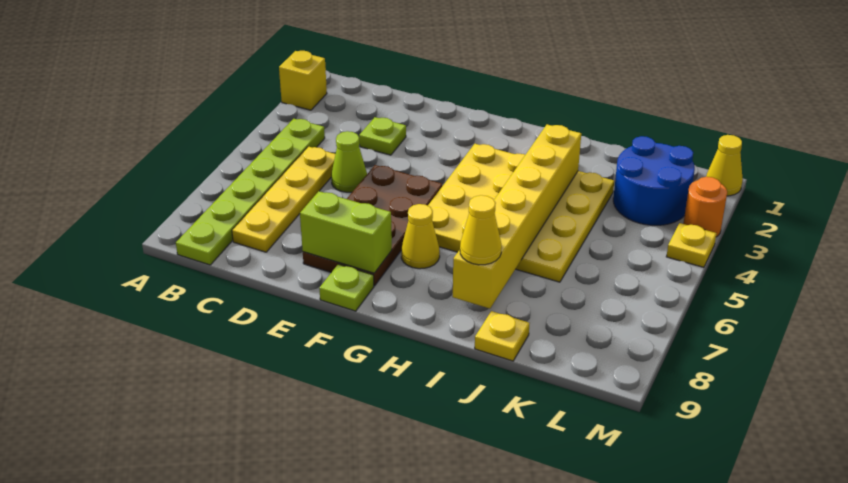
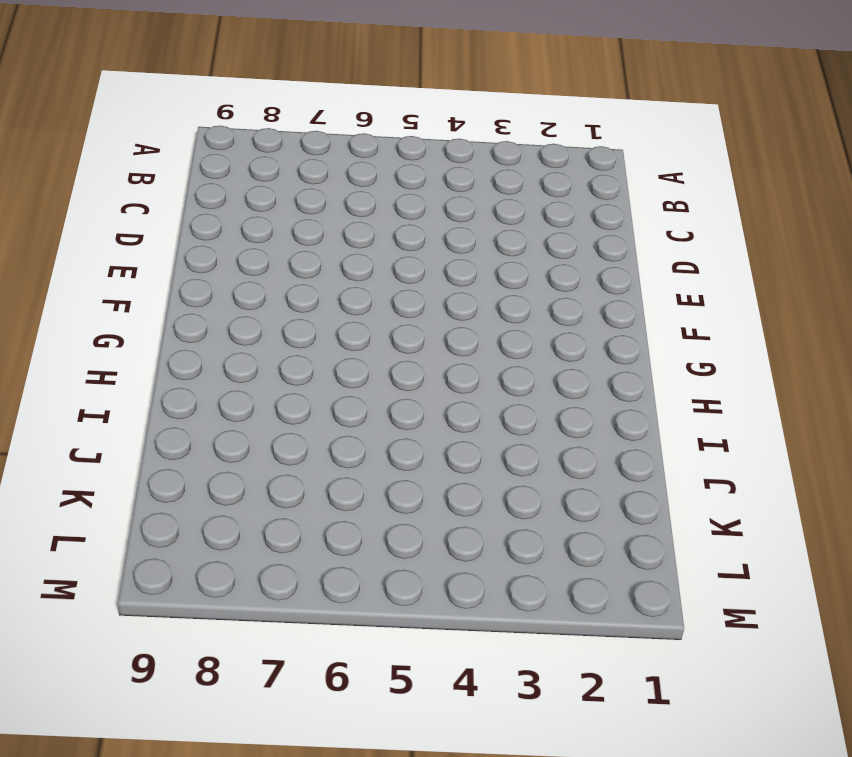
none -> yellow brick A2 level 1
none -> lime plate B4:B9 level 1
none -> yellow plate C5:C8 level 1

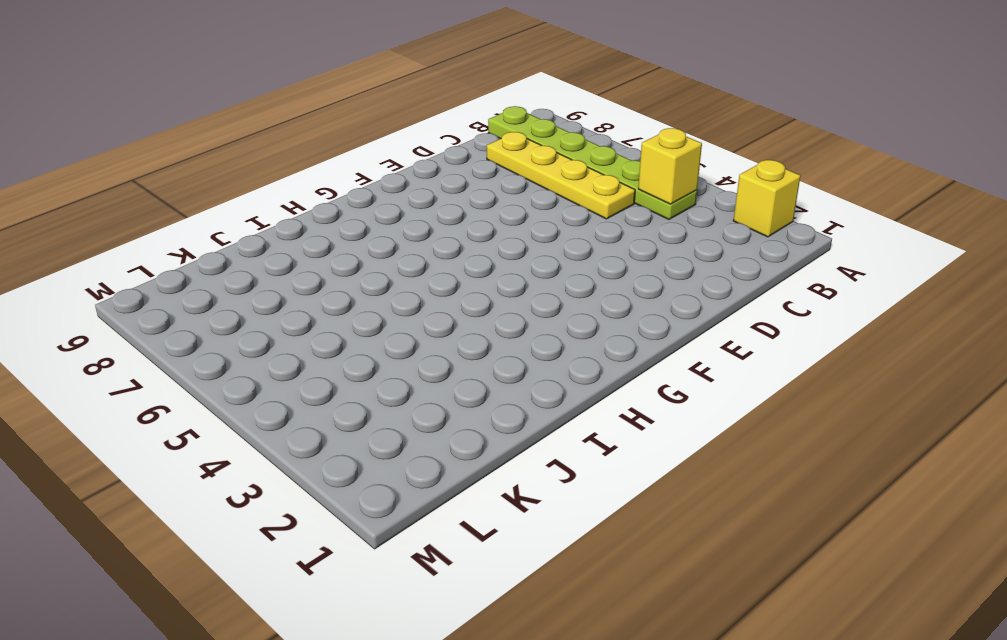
yellow brick B4 level 2 -> none
none -> lime plate D3 level 1
none -> lime cone D5 level 1
none -> brown plate E5:F8 level 1

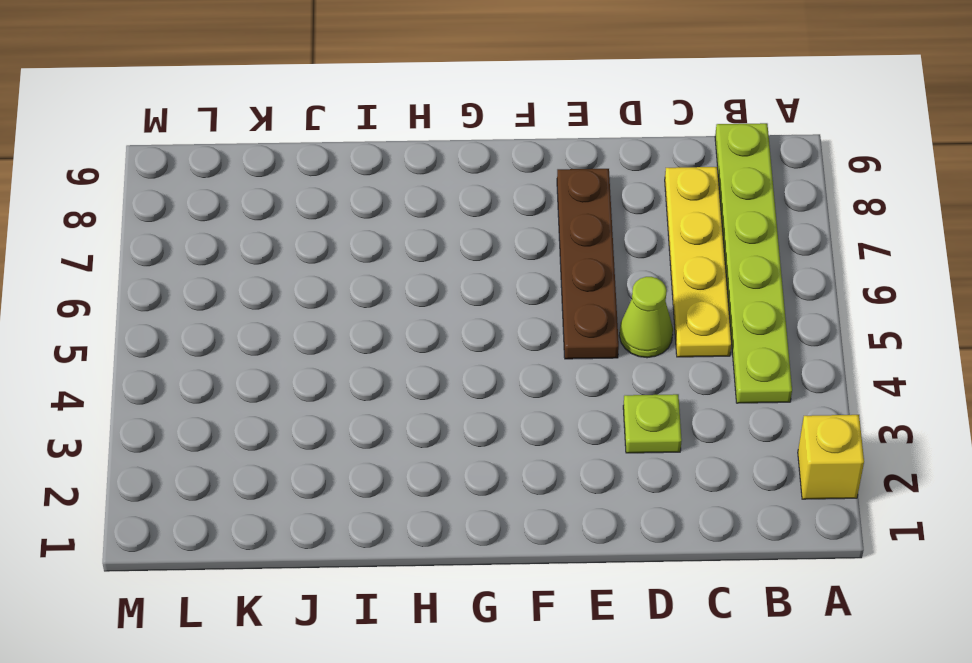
brown plate E5:E8 level 1 -> brown plate E5:F8 level 1
none -> lime plate F9 level 1
none -> yellow plate G3:J6 level 1
none -> yellow cone G7 level 1

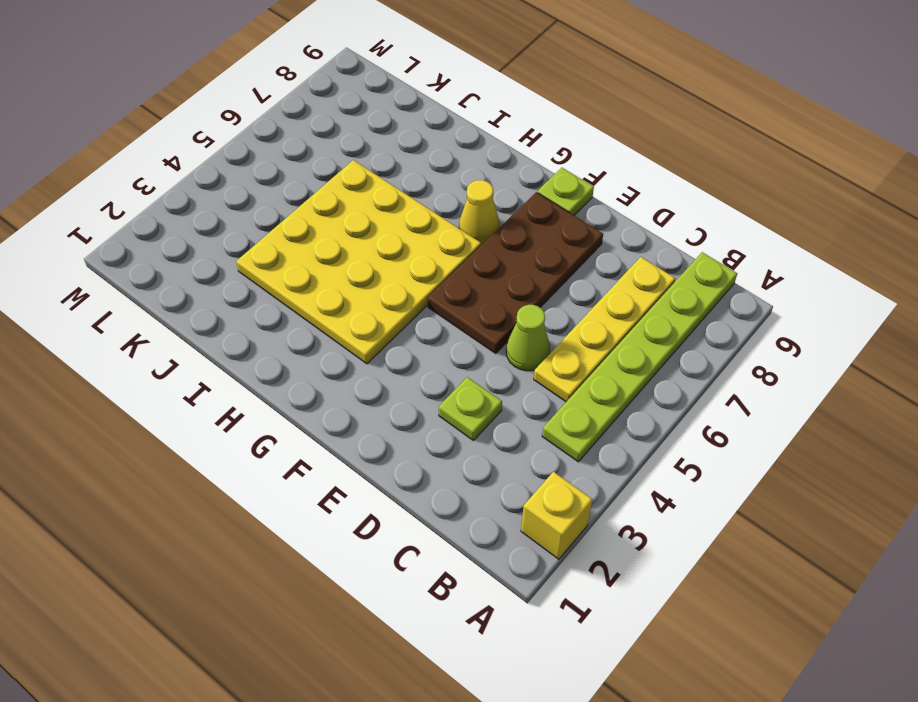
none -> yellow plate J9 level 1
none -> blue round brick K2:L3 level 1
none -> yellow cone M1 level 1

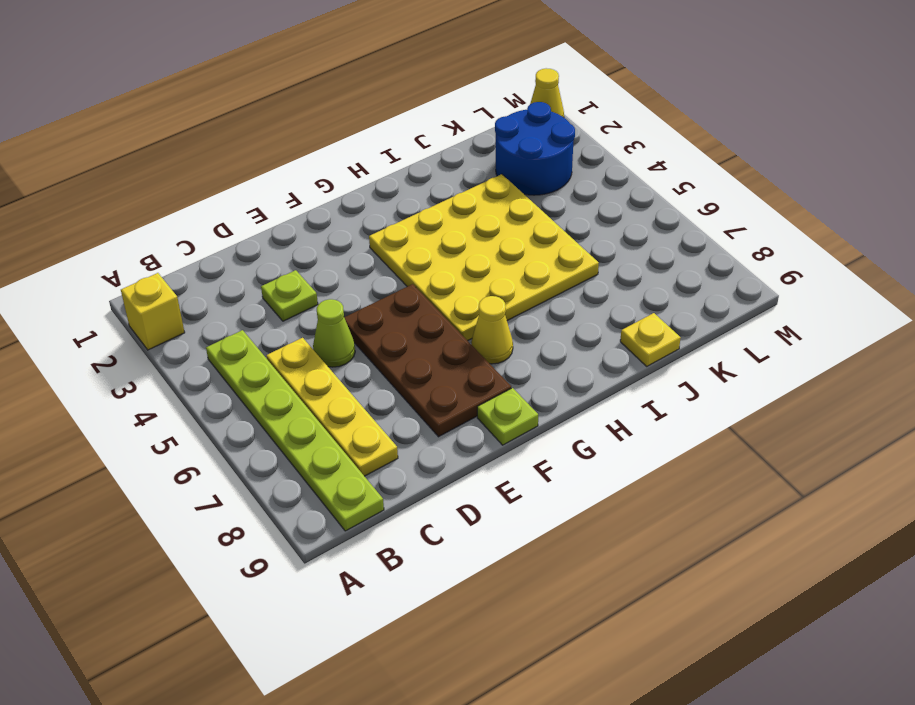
none -> orange round brick M3 level 1
none -> yellow plate M4 level 1
none -> lime brick E8:F8 level 2

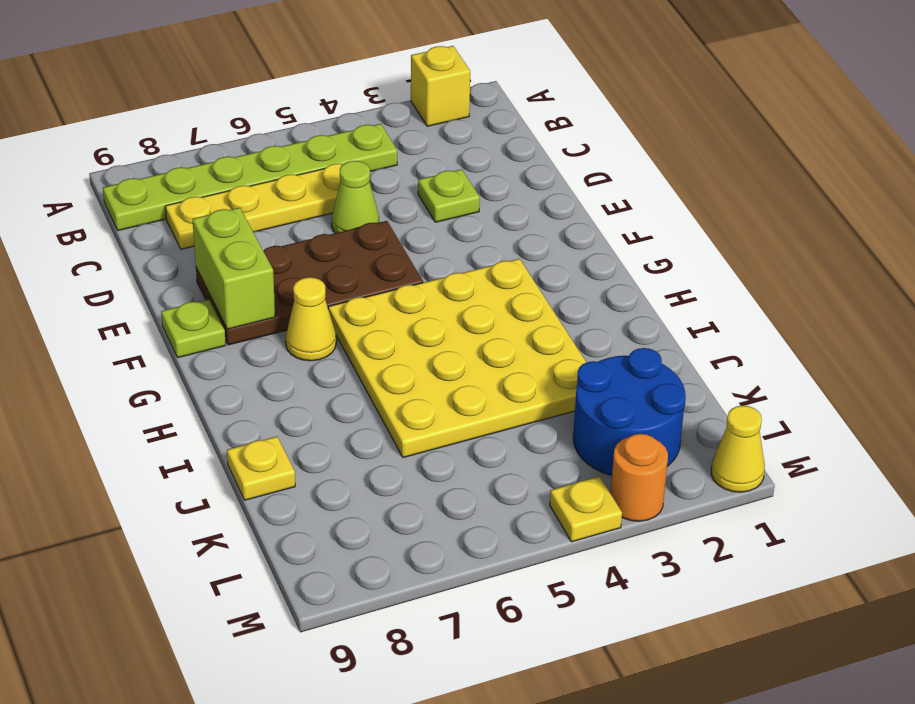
none -> yellow brick I3:I8 level 2
none -> yellow cone I8 level 3

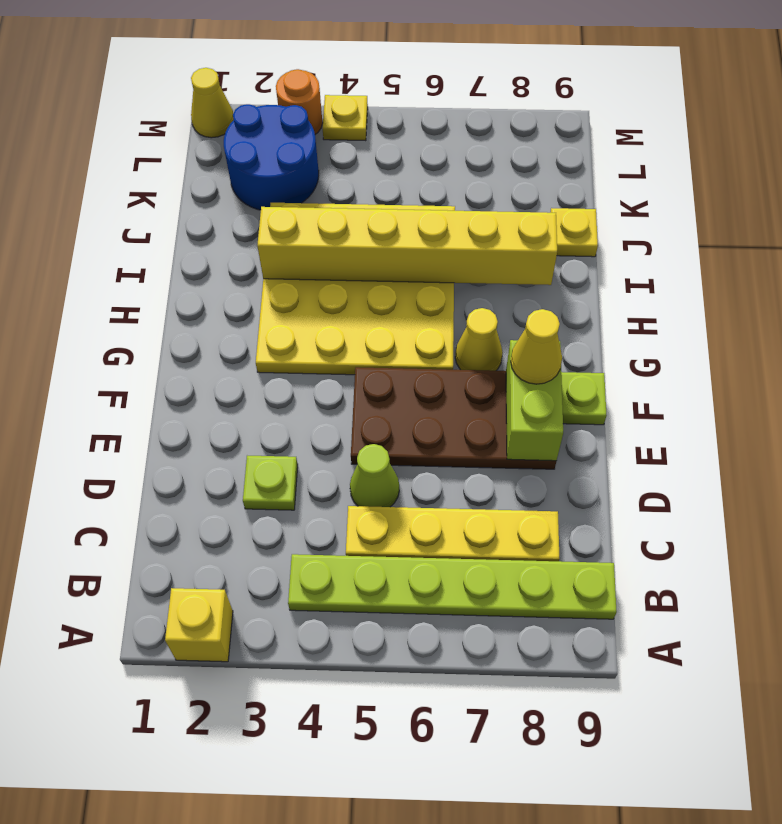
yellow cone F8 level 3 -> yellow cone I8 level 3

